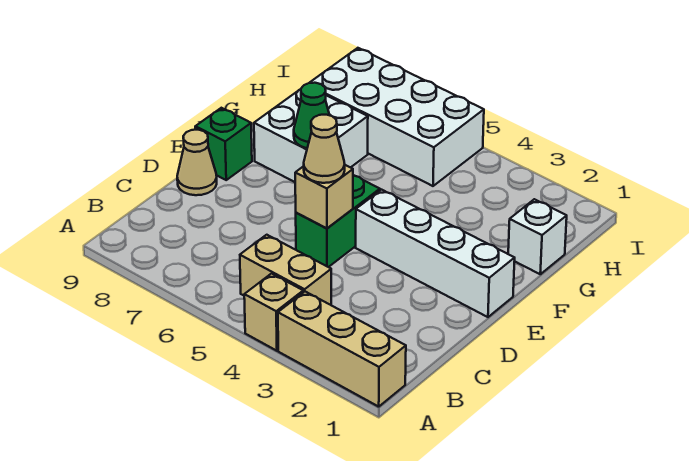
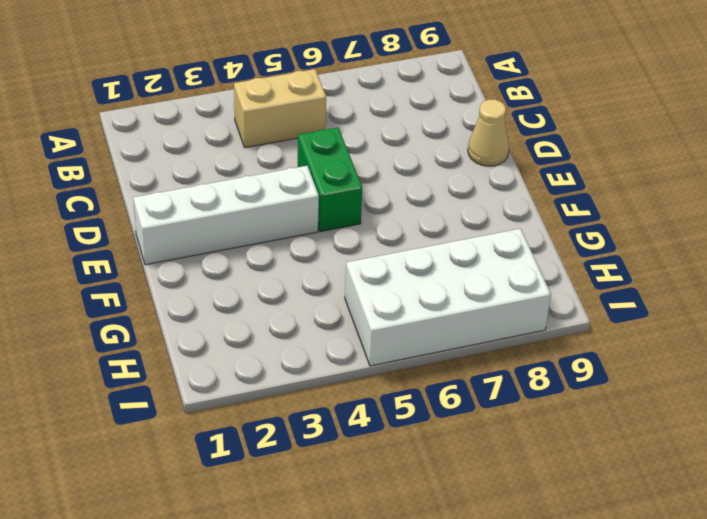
none -> tan brick A1:A3 level 1
none -> tan brick A4 level 1
none -> green brick E9 level 1

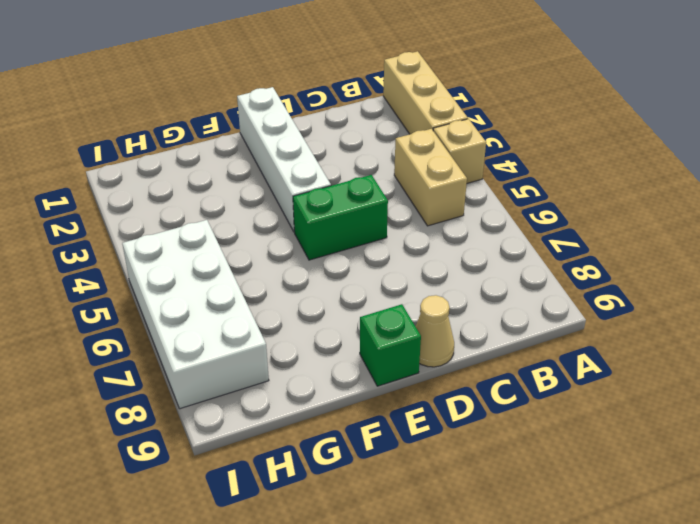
none -> white brick F7:G8 level 1
none -> white brick G1 level 1
none -> tan brick D5 level 2

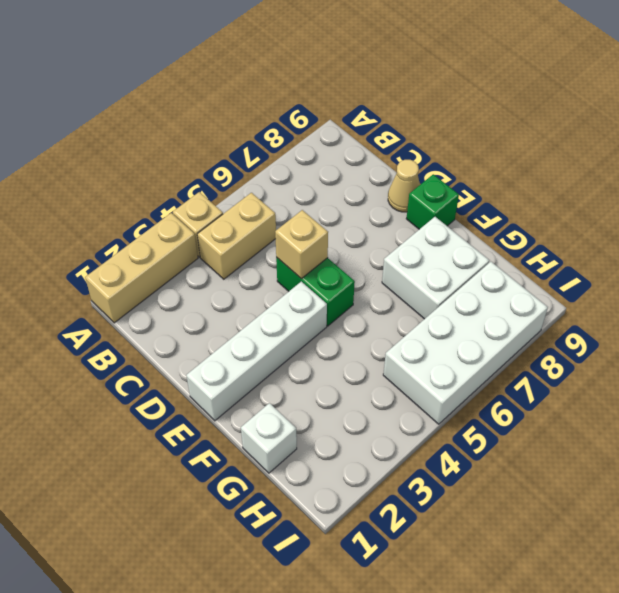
none -> green cone F7 level 2
none -> tan cone D5 level 3

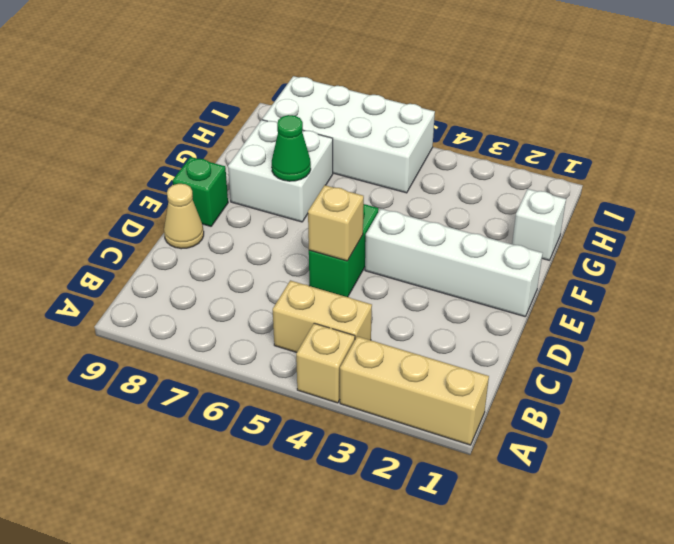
none -> tan cone D5 level 3

